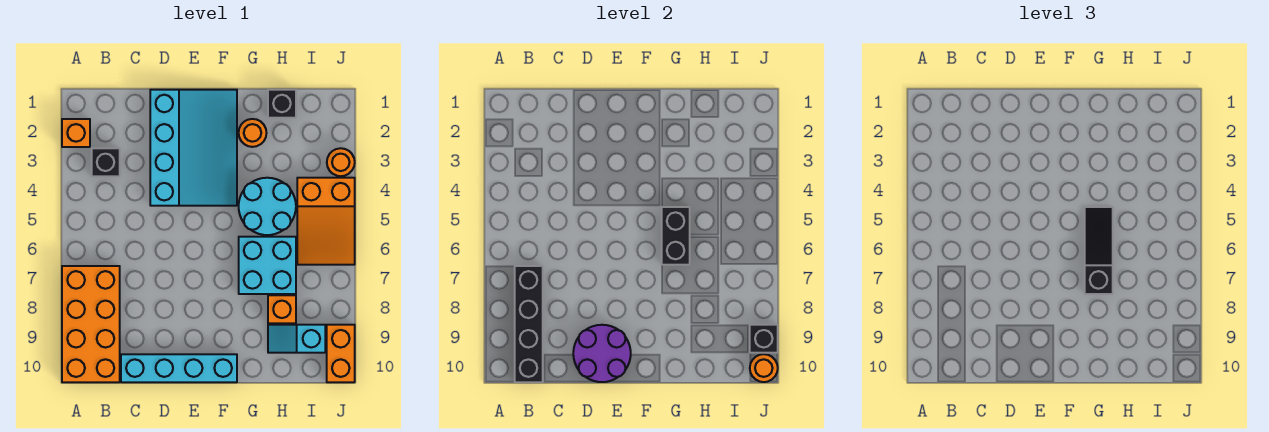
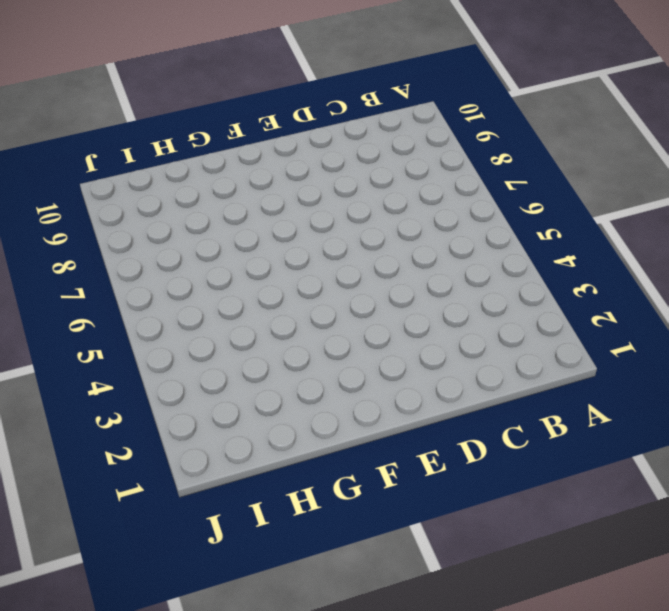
none -> orange brick A2 level 1
none -> orange brick A7:B10 level 1
none -> black brick B3 level 1

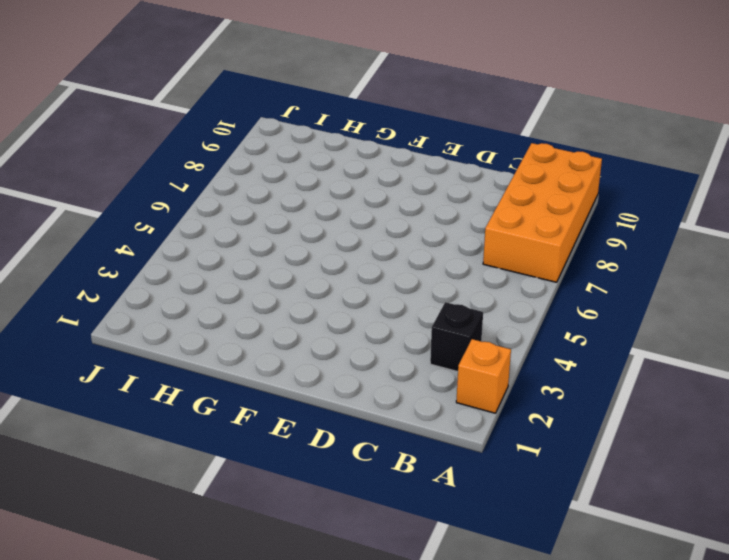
none -> cyan brick C10:F10 level 1
none -> cyan slope D1:F4 level 1 top D
none -> orange round brick G2 level 1

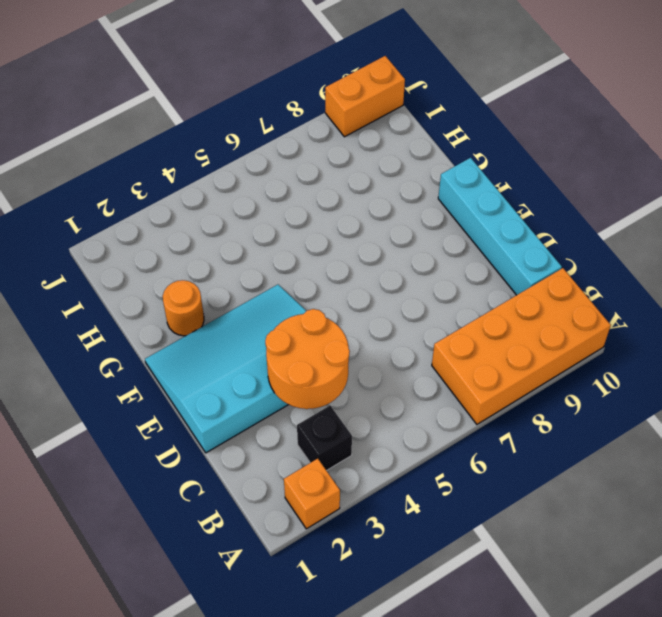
orange round brick C3:D4 level 2 -> none
none -> cyan round brick G4:H5 level 1
none -> cyan brick G6:H7 level 1
none -> black brick H1 level 1

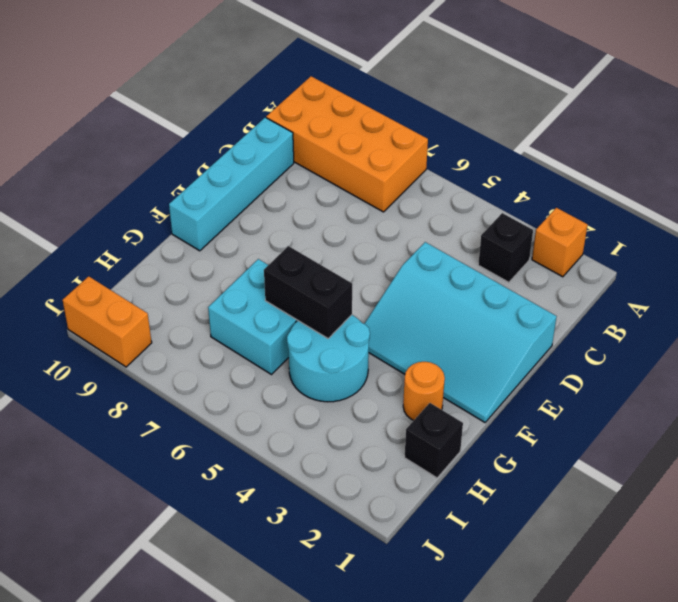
none -> orange brick H8 level 1
none -> cyan slope H9:I9 level 1 top I
none -> orange slope I4:J6 level 1 top 4

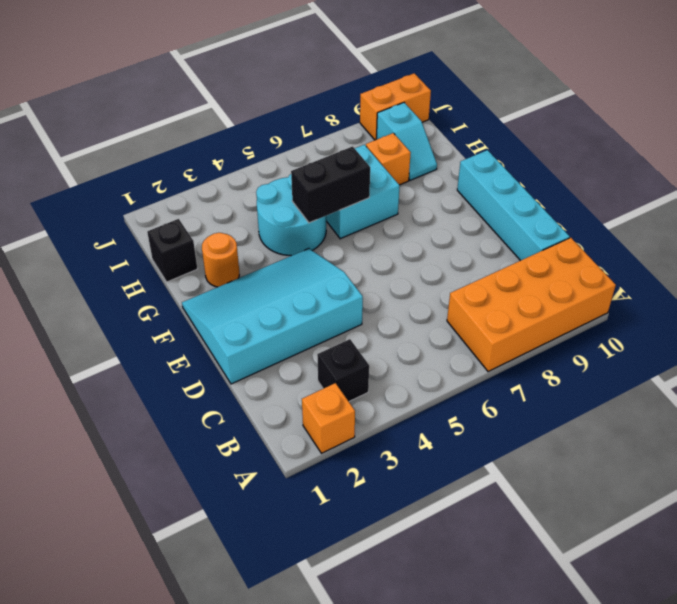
none -> orange slope I4:J6 level 1 top 4
none -> orange round brick J3 level 1
none -> black brick B7:B10 level 2

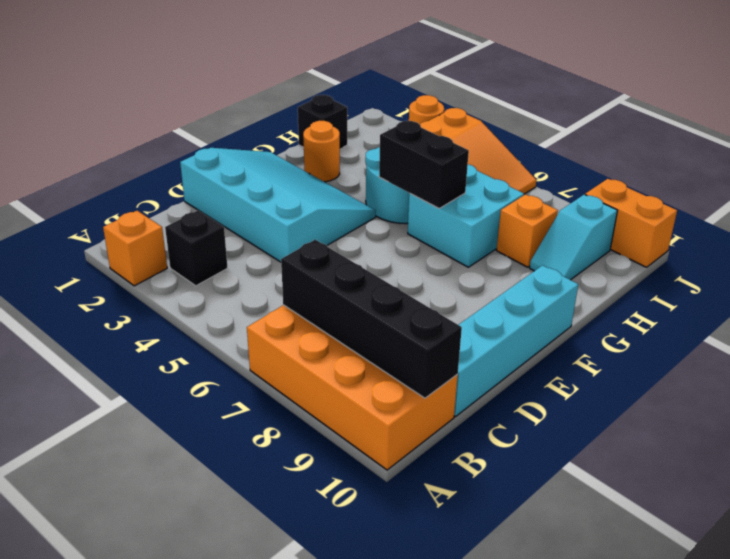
none -> purple round brick D9:E10 level 2
none -> black brick J9 level 2
none -> orange round brick J10 level 2

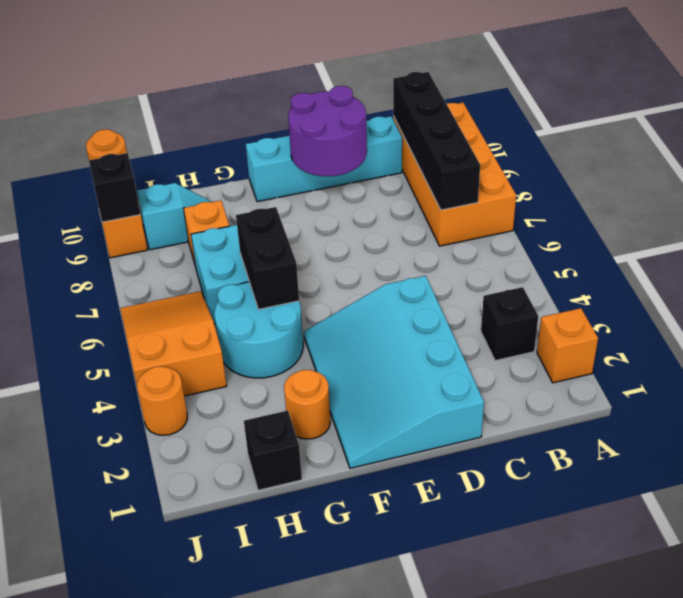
none -> black slope G5:G7 level 3 top 7

